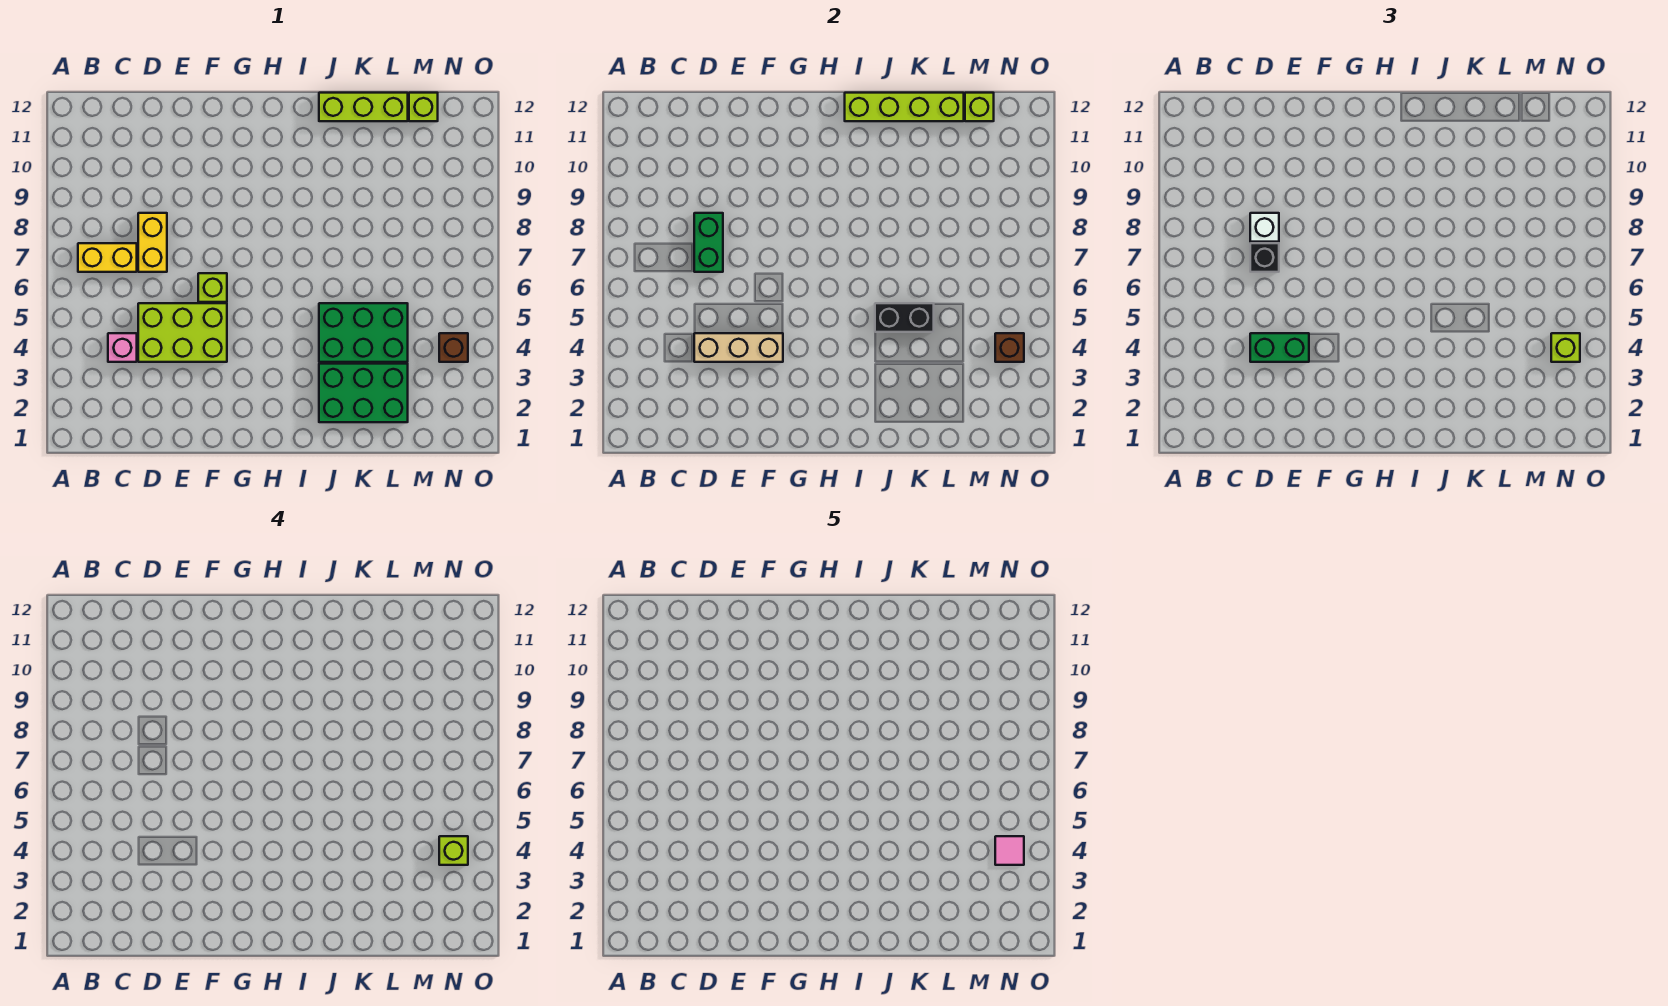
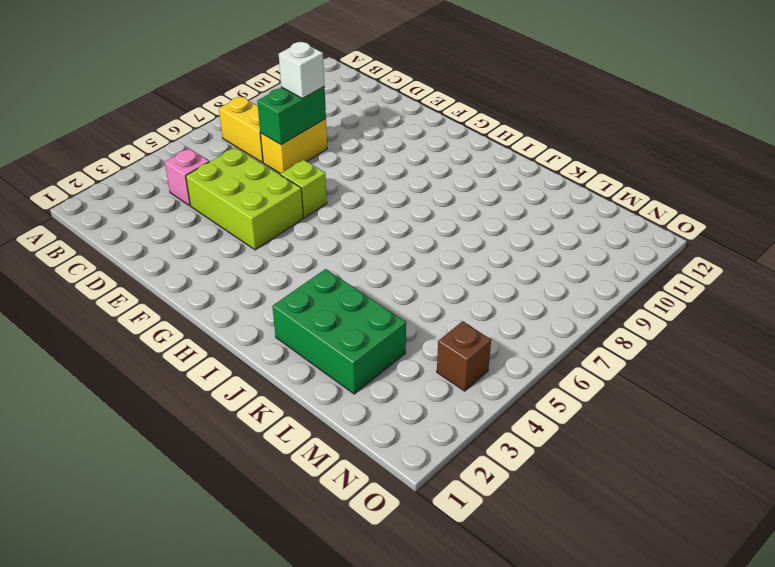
none -> green brick J4:L5 level 1
none -> lime brick J12:L12 level 1
none -> lime brick M12 level 1

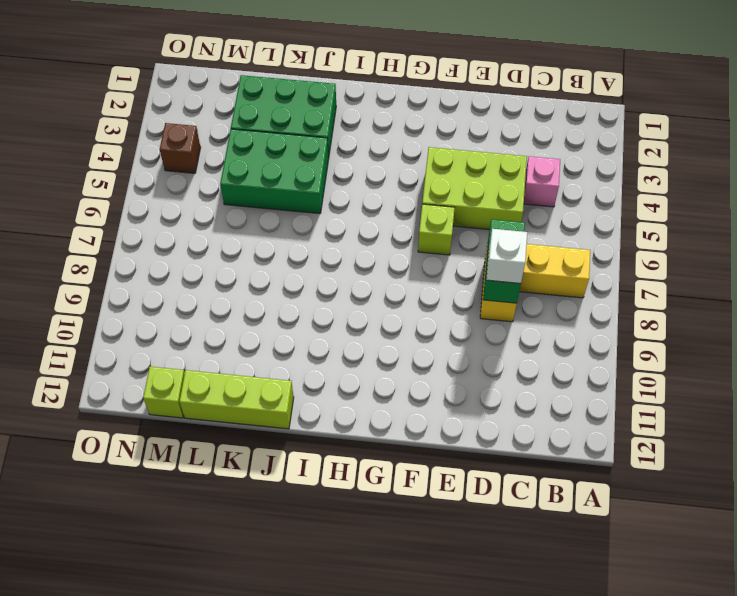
none -> tan brick D4:F4 level 2
none -> lime brick I12:L12 level 2
none -> black brick J5:K5 level 2

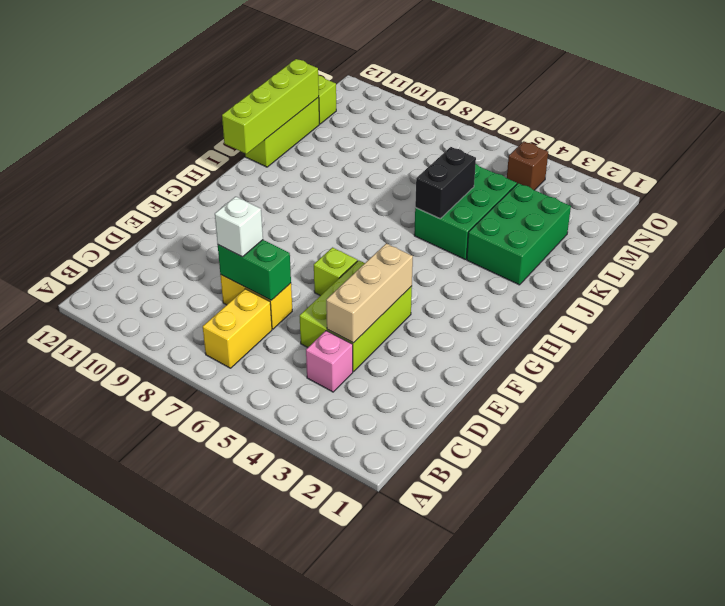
none -> lime brick M12 level 2
none -> brown brick N4 level 2
none -> green brick D4:E4 level 3

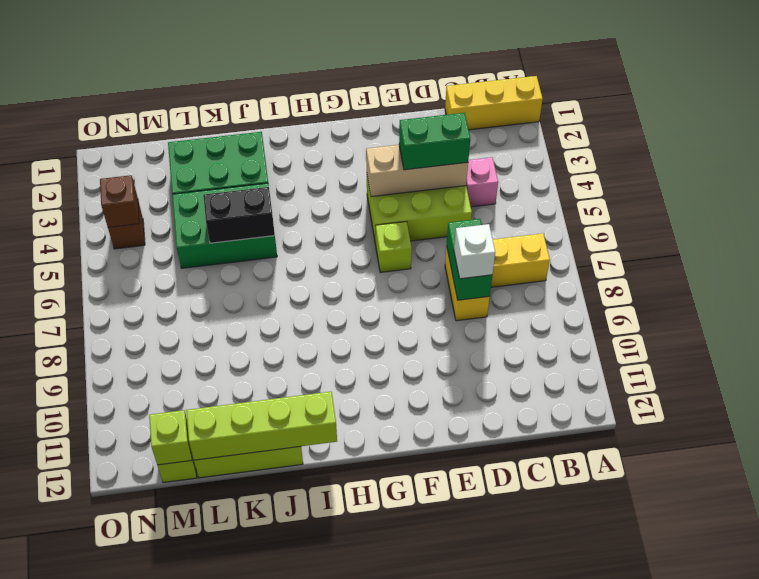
yellow brick A1:C1 level 1 -> none
none -> black brick D7 level 3
none -> lime brick N4 level 3
none -> lime brick N4 level 4

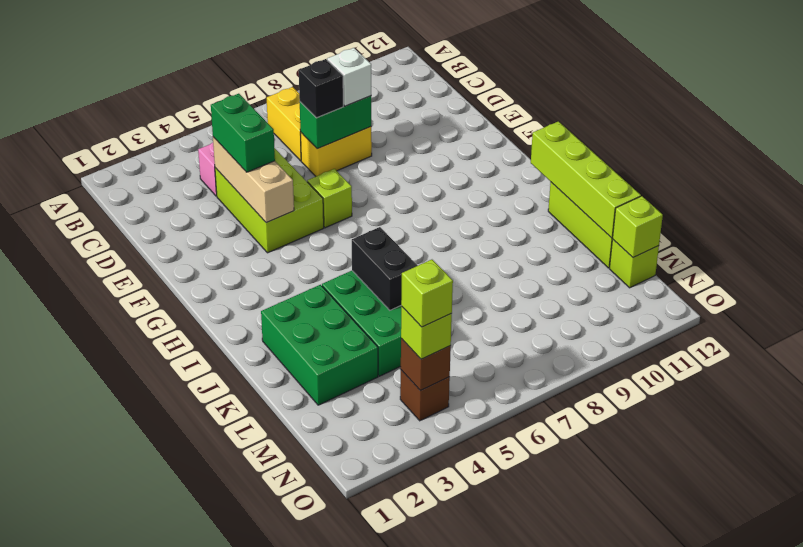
none -> pink tile N4 level 5

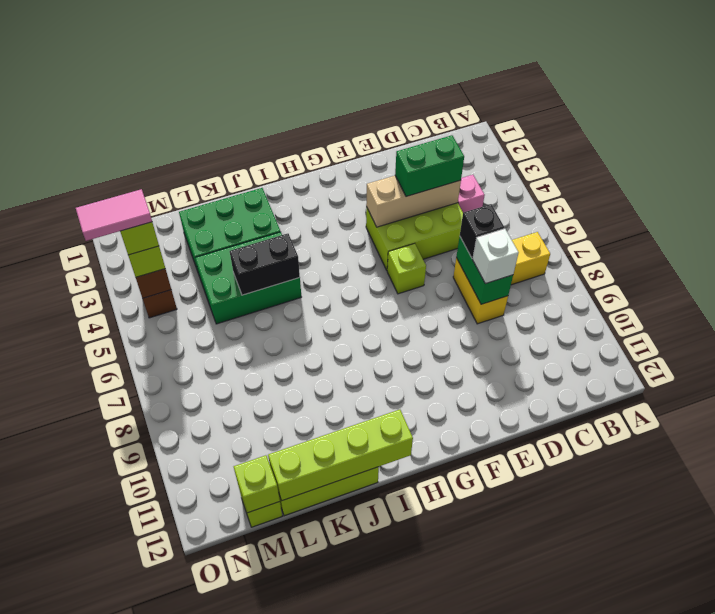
pink tile N4:O4 level 5 -> pink tile N4 level 5

